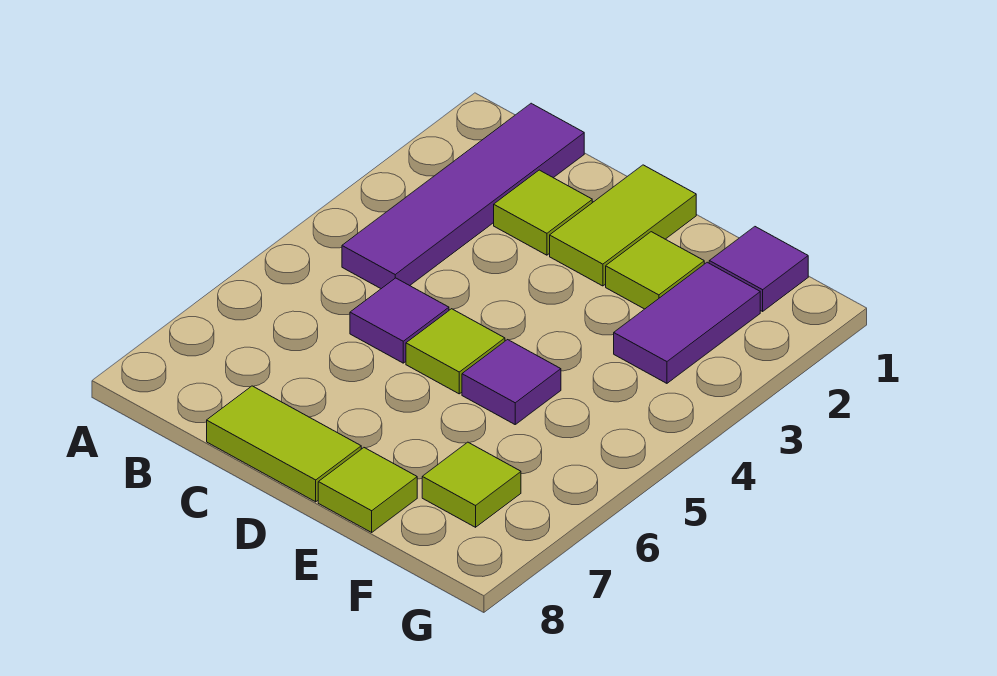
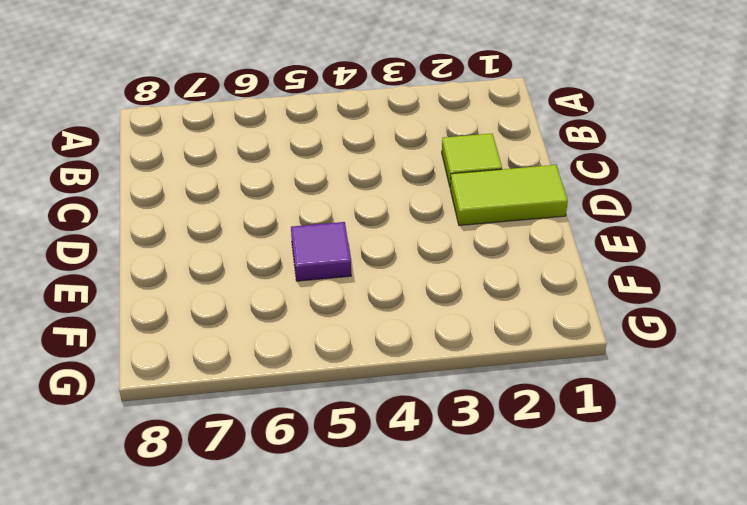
none -> purple tile B1:B4 level 1
none -> purple tile C5 level 1
none -> lime tile C8:D8 level 1

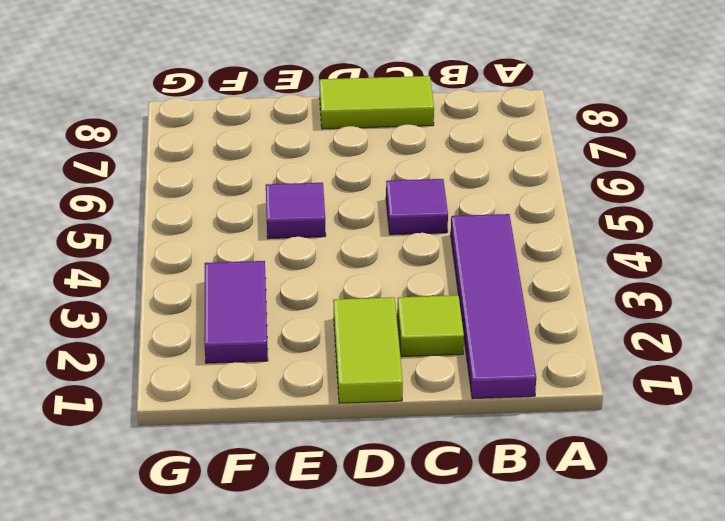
none -> lime tile D5 level 1
none -> lime tile E2 level 1
none -> lime tile E8 level 1

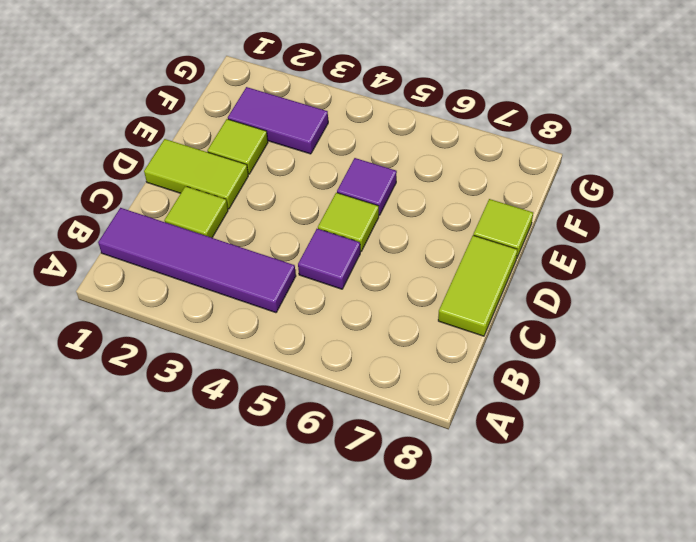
none -> purple tile F1 level 1
none -> lime tile F7 level 1

